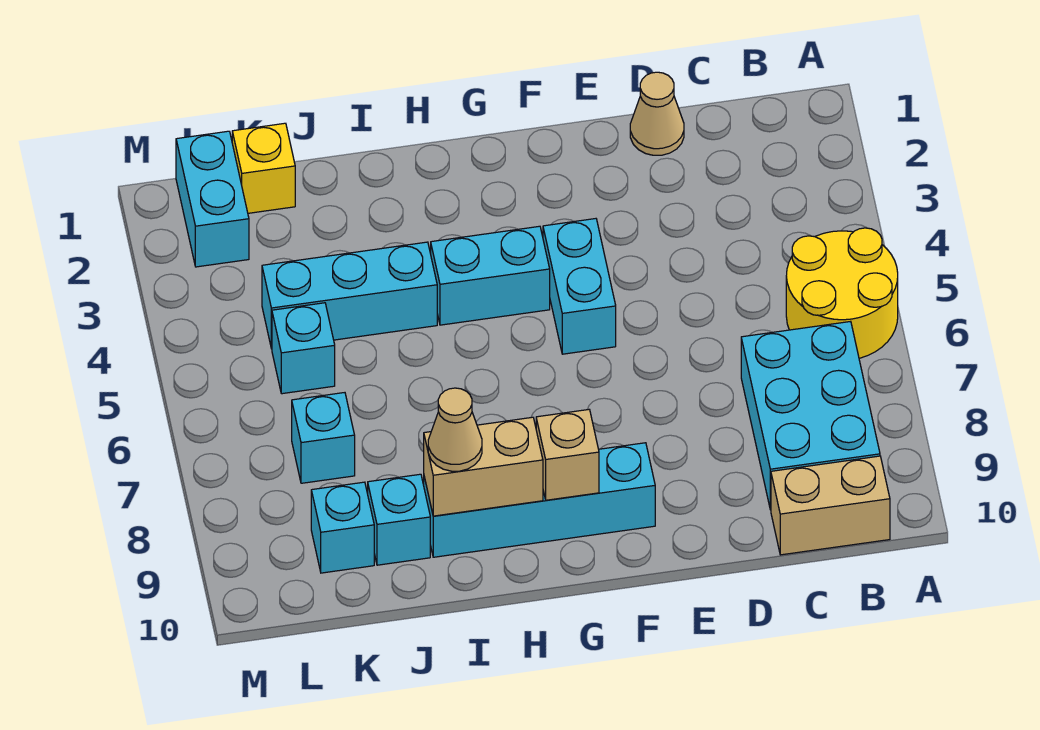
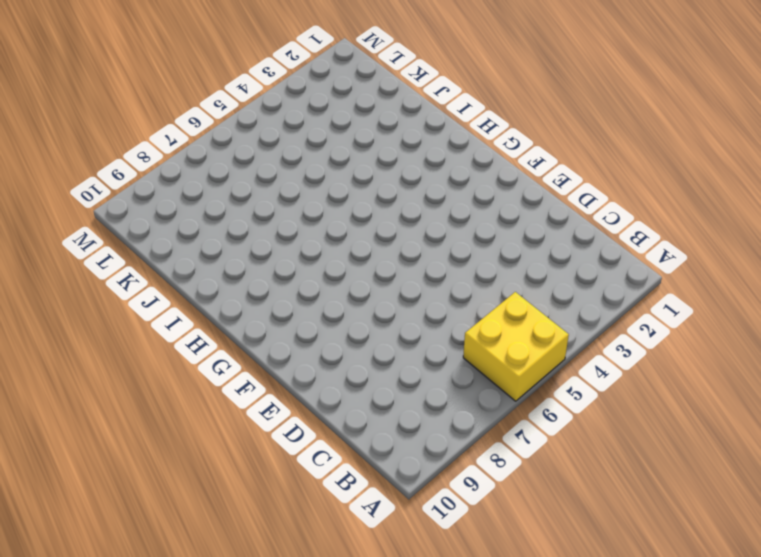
yellow brick A5:B6 level 1 -> yellow round brick A5:B6 level 1
none -> cyan brick B7:C9 level 1
none -> tan brick B10:C10 level 1
none -> tan cone D1 level 1

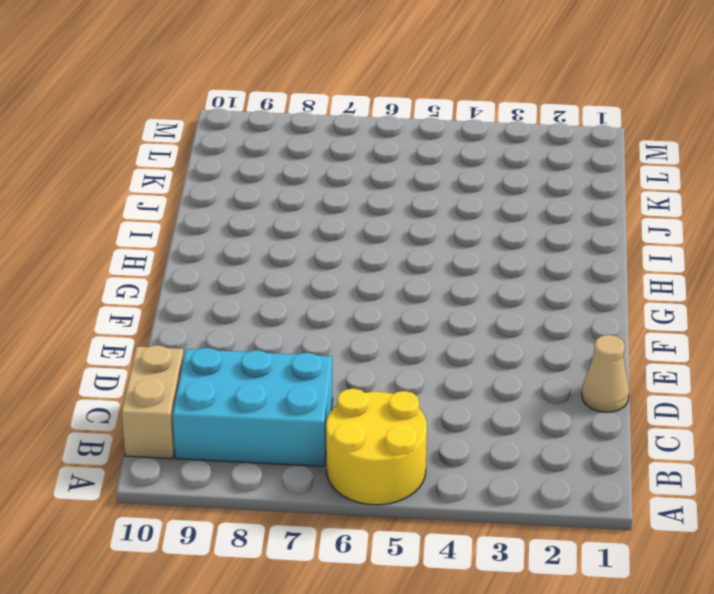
none -> cyan brick F4:F5 level 1
none -> cyan brick F9:I9 level 1
none -> cyan brick G4:H4 level 1

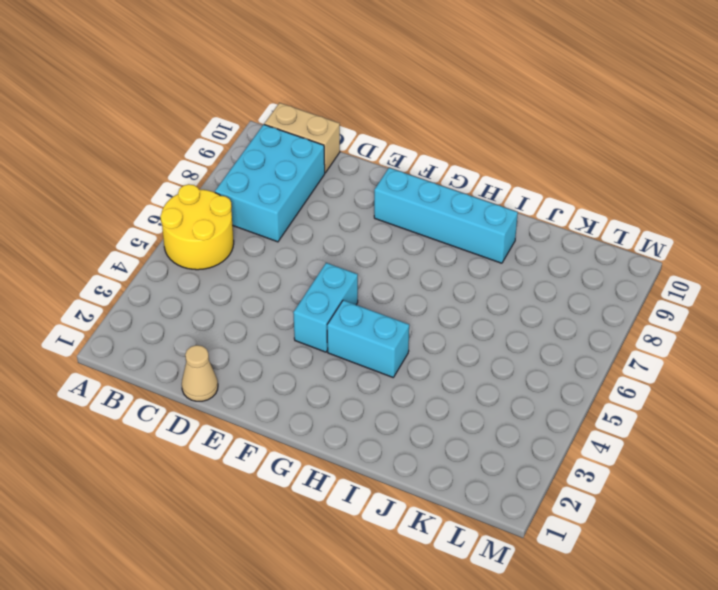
none -> cyan brick I4:K4 level 1
none -> cyan brick J9 level 1
none -> yellow brick K1 level 1

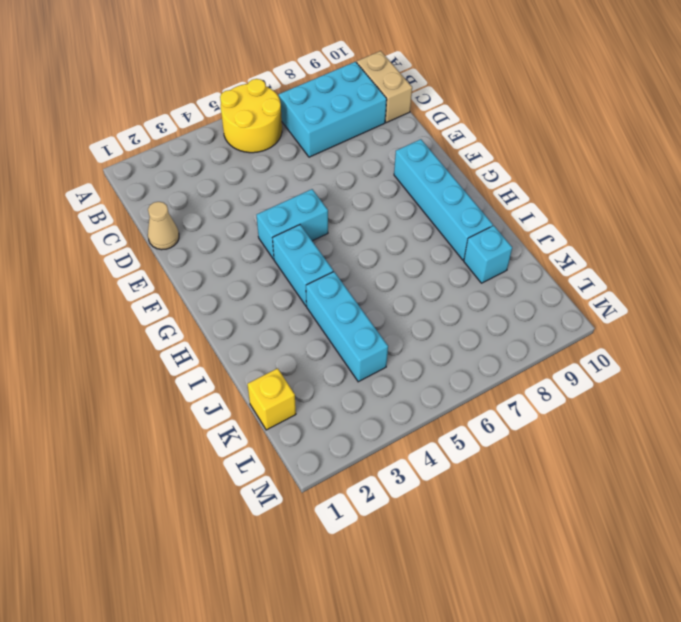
none -> cyan brick K5 level 1
none -> cyan brick K7 level 1
none -> cyan brick K9 level 1

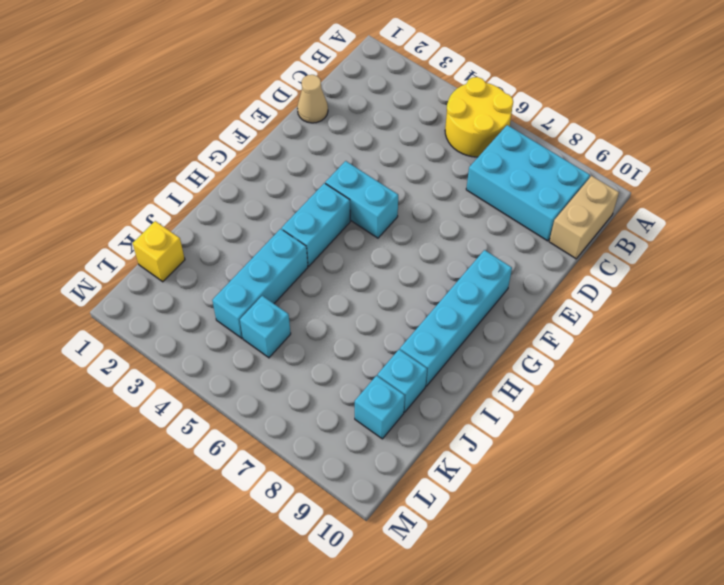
none -> cyan brick K7 level 1
none -> cyan brick L1:L2 level 1
none -> tan brick G9 level 2

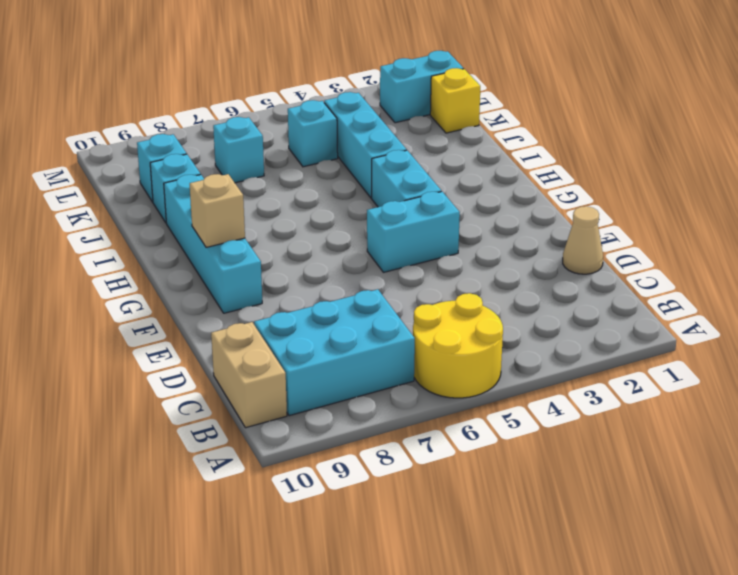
none -> tan brick H9:I9 level 2
none -> tan cone I9 level 3

